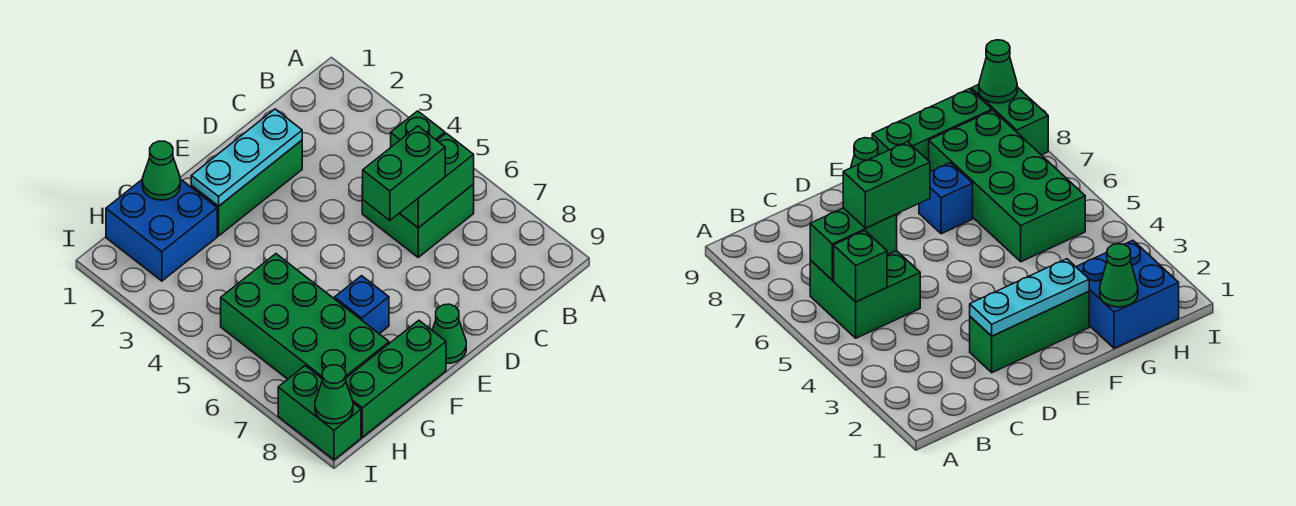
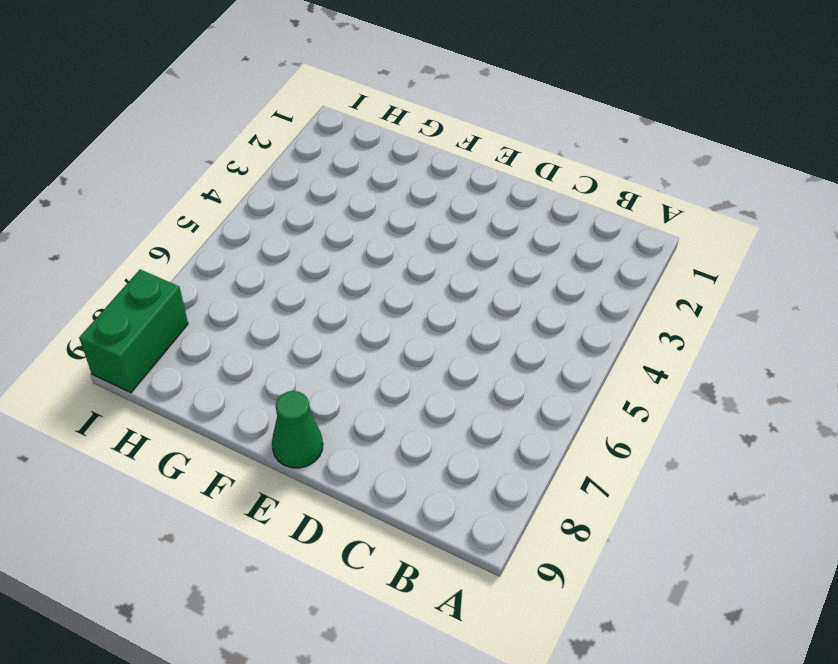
none -> green brick B5:C6 level 1
none -> green brick D2:F2 level 1
none -> blue brick F7 level 1

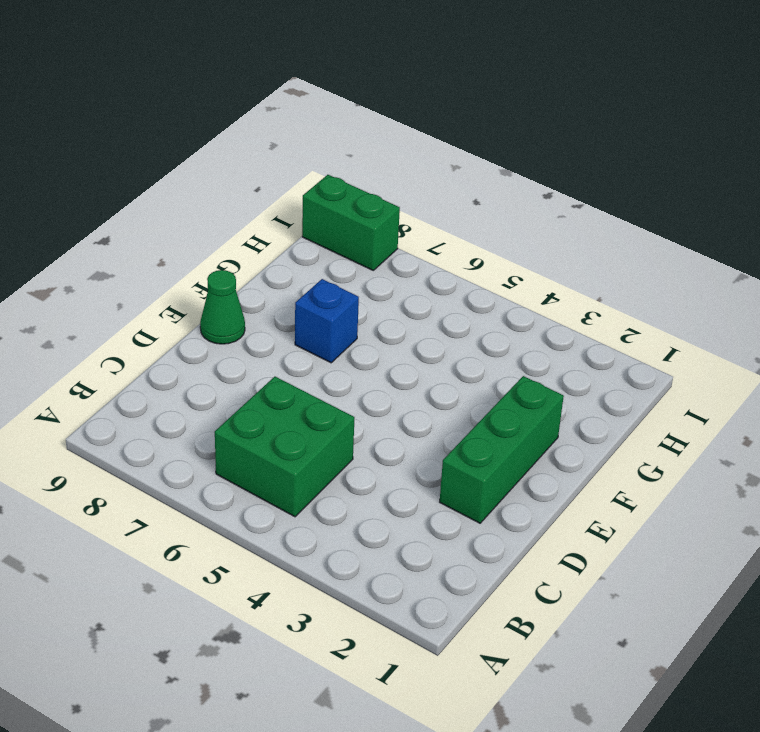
none -> green brick F9:H9 level 1
none -> blue brick G1:H2 level 1
none -> green brick G5:H8 level 1

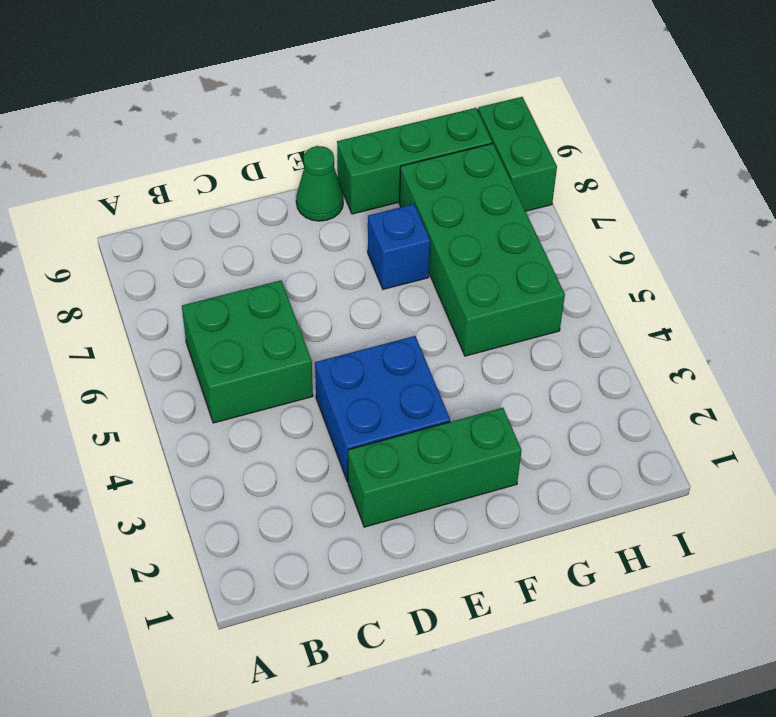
blue brick D3:E4 level 1 -> blue brick G1:H2 level 1
none -> green brick B5 level 2
none -> green brick B6:C6 level 2
none -> cyan plate D2:F2 level 2

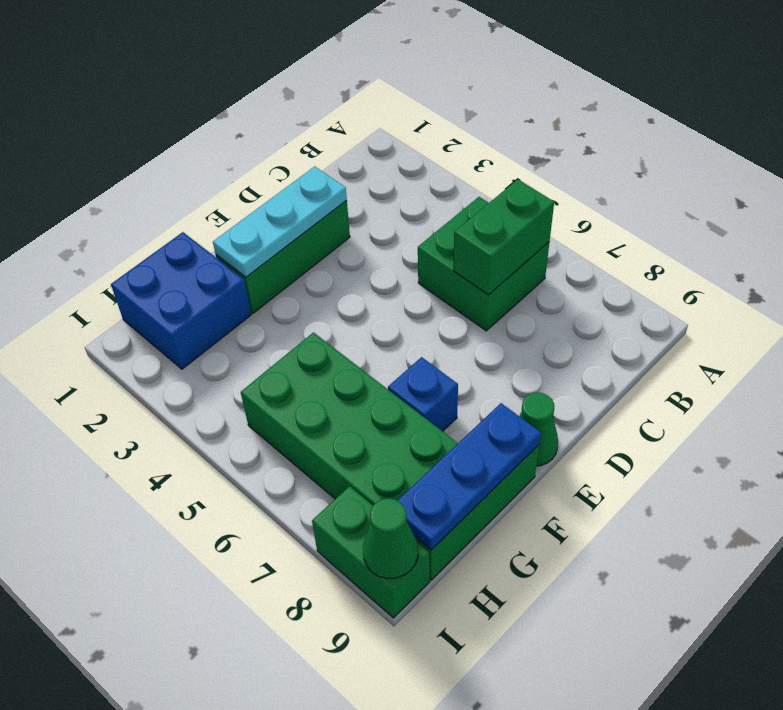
blue plate F9:H9 level 2 -> none
none -> green brick B5 level 2
none -> green cone G1 level 2
none -> green brick C6:D6 level 3

